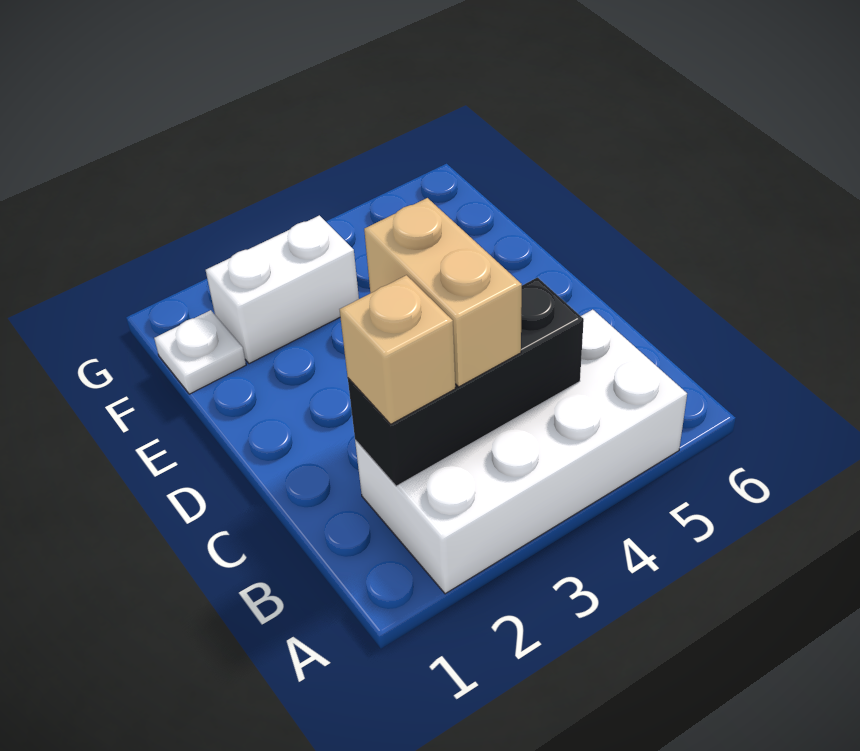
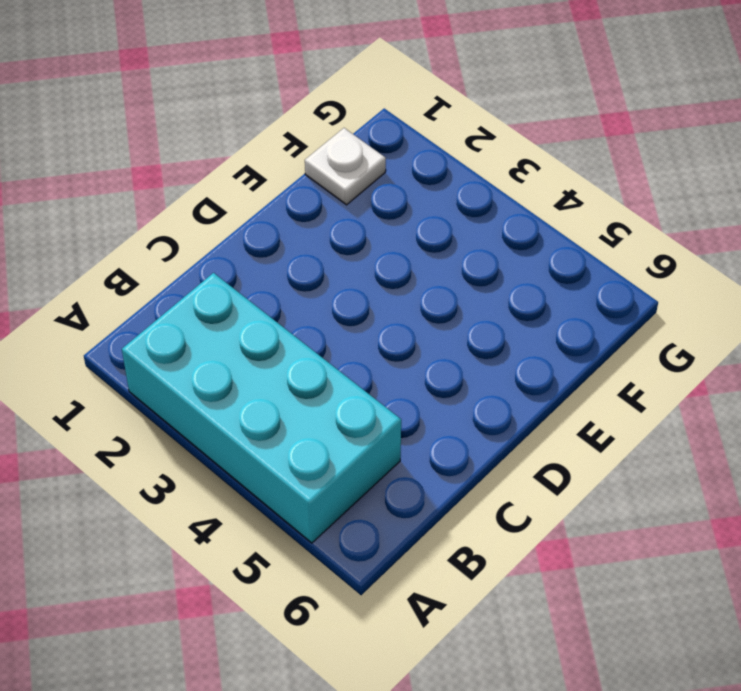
cyan brick A2:B5 level 1 -> white brick A2:B5 level 1
none -> white brick F2:F3 level 1
none -> black brick B2:B4 level 2

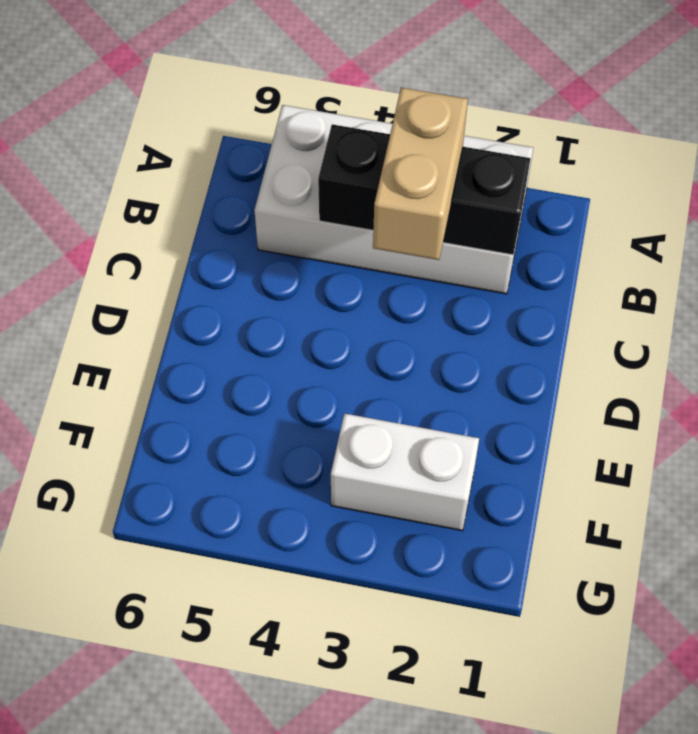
none -> white plate F1 level 1
none -> tan brick B2 level 3

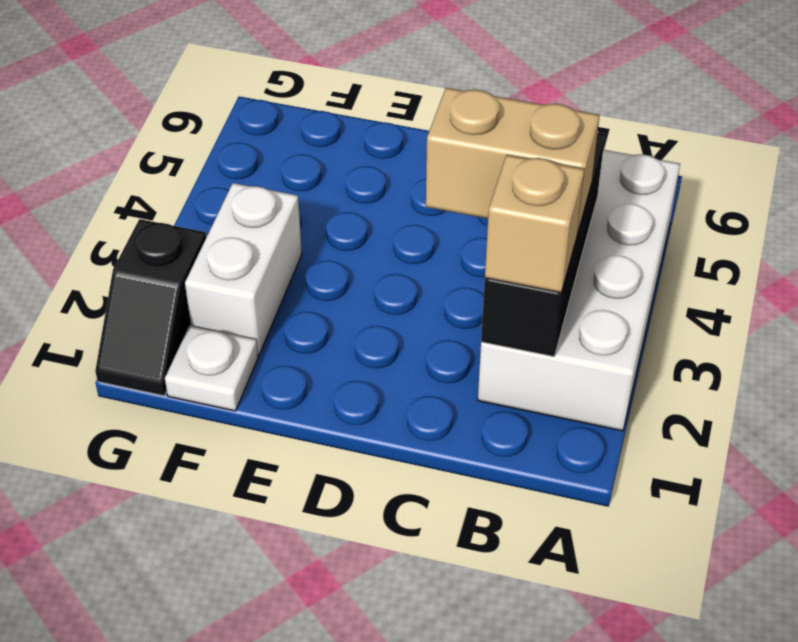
black slope G1:G2 level 1 top 2 -> none

